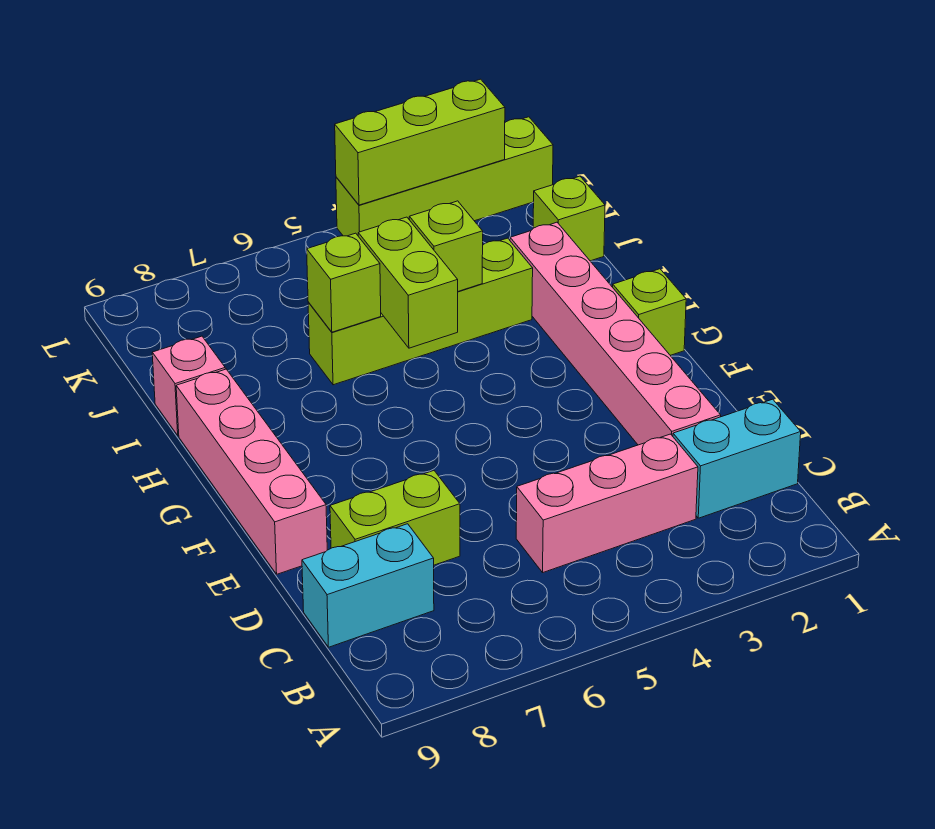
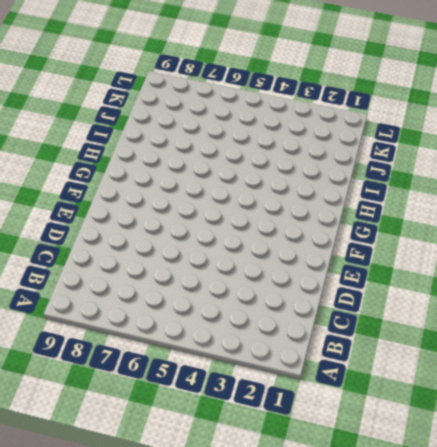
none -> cyan brick C1:C2 level 1
none -> pink brick C3:C5 level 1
none -> cyan brick C8:C9 level 1

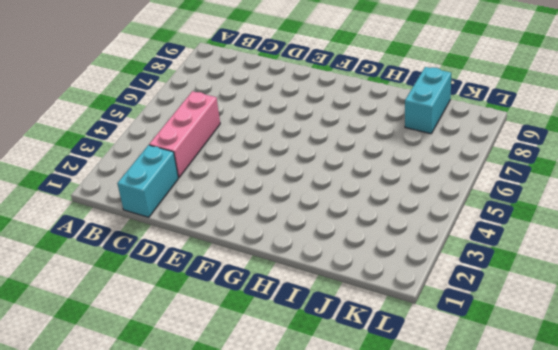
cyan brick J8:J9 level 1 -> cyan brick C8:C9 level 1
none -> pink brick D2:I2 level 1
none -> lime brick D7:D8 level 1
none -> pink brick E9:H9 level 1

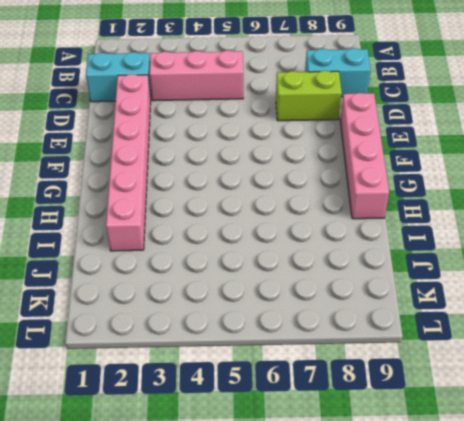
none -> lime brick G1 level 1
none -> lime brick I3:I6 level 1
none -> pink brick I9 level 1

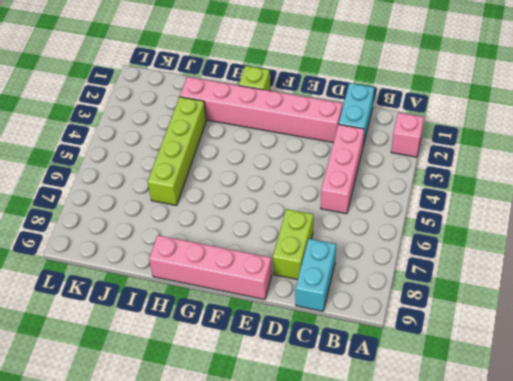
pink brick A2 level 1 -> pink brick I9 level 1
none -> lime brick J1 level 1
none -> lime brick L1:L4 level 1
none -> lime brick H5:I5 level 2

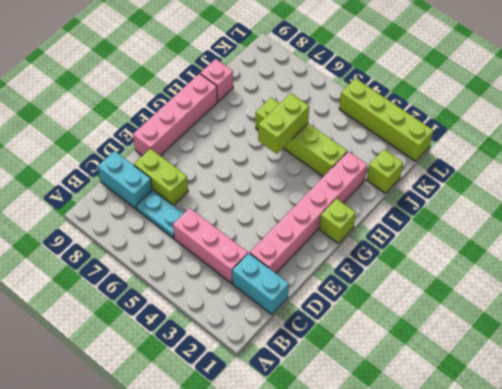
cyan plate C6:C7 level 1 -> none
none -> lime brick I4 level 2
none -> lime brick I6 level 2
none -> lime brick L2:L4 level 2

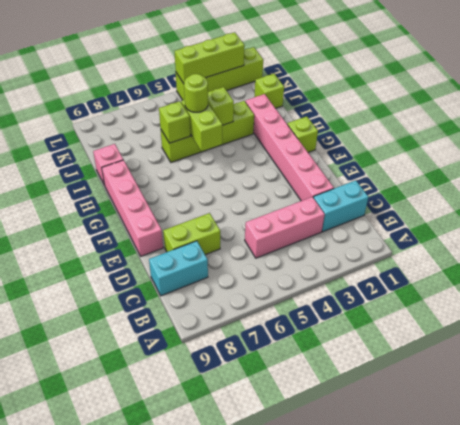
lime round brick I5 level 3 -> none

